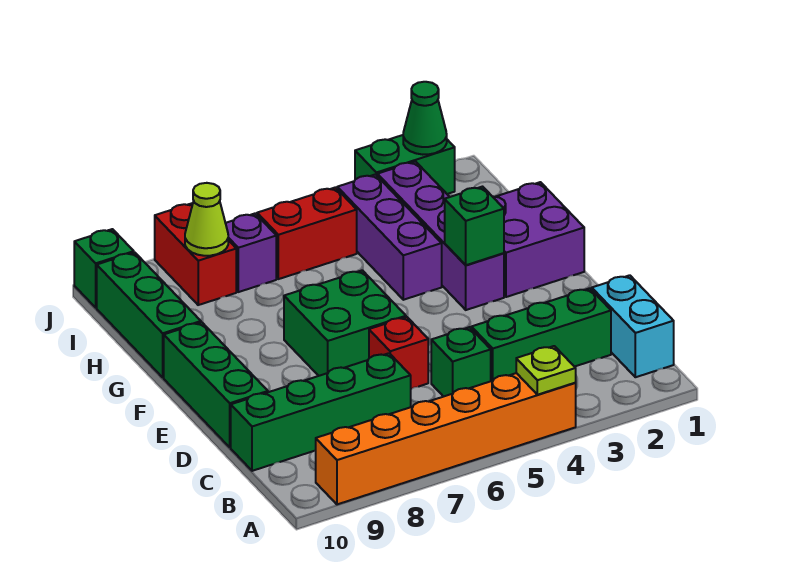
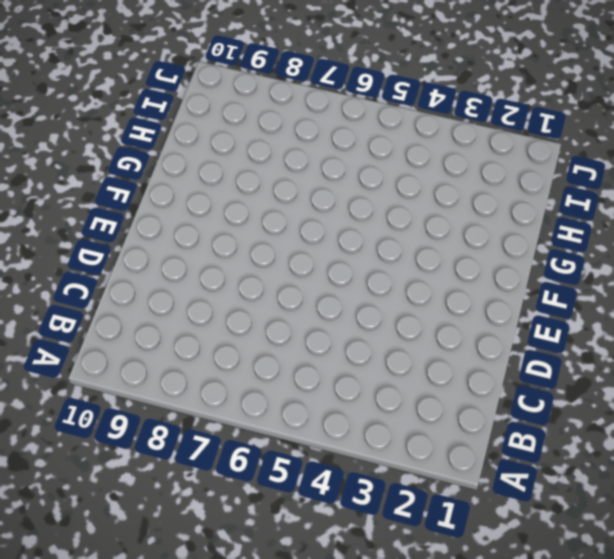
none -> orange brick A4:A9 level 1
none -> cyan brick B1:C1 level 1
none -> green brick C2:C4 level 1

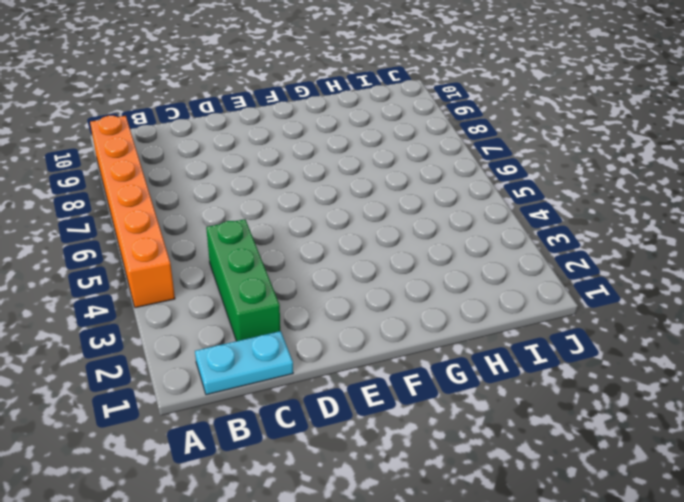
cyan plate B1:C1 level 1 -> cyan brick B1:C1 level 1
none -> green brick C5 level 1
none -> green brick C7:C10 level 1
none -> red brick D6 level 1

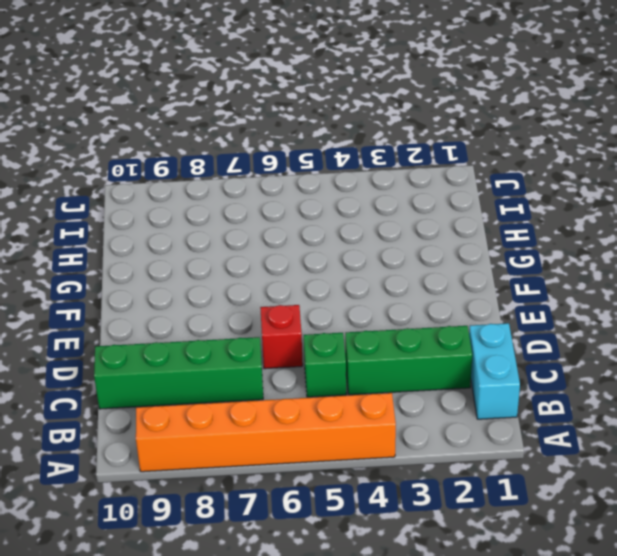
none -> green brick D10:F10 level 1
none -> green brick E6:F7 level 1
none -> purple brick F1:G2 level 1

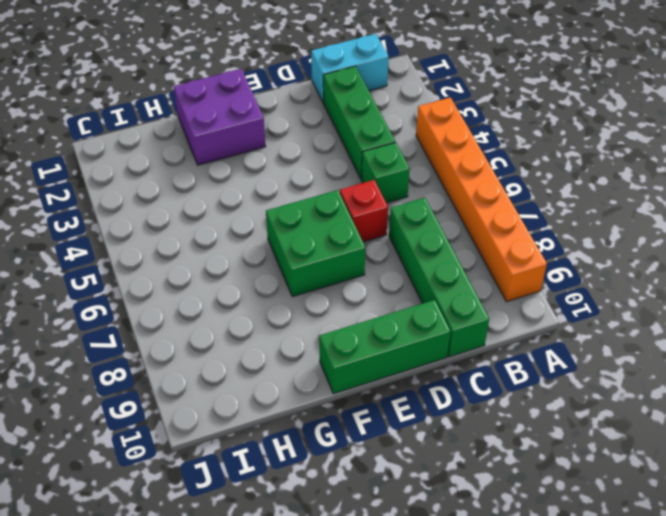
none -> purple brick F3:I3 level 1
none -> purple brick G4:I4 level 1
none -> green brick G10:I10 level 1

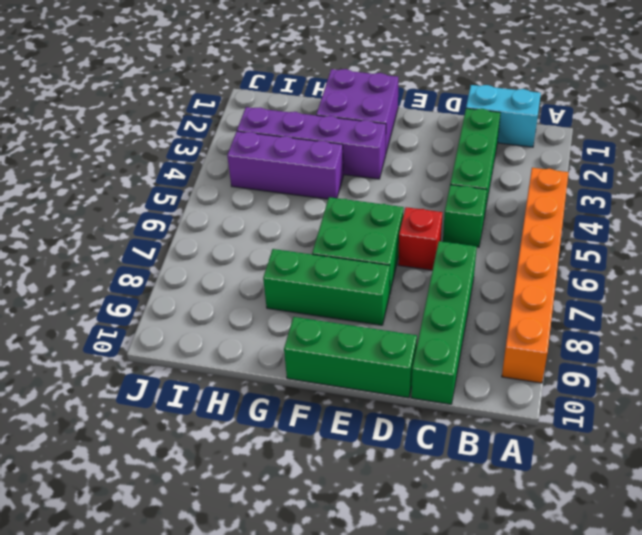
green brick E8:G8 level 1 -> green brick G10:I10 level 1
none -> red brick I5:I6 level 1
none -> purple brick I7 level 1
none -> red brick I8:J8 level 1

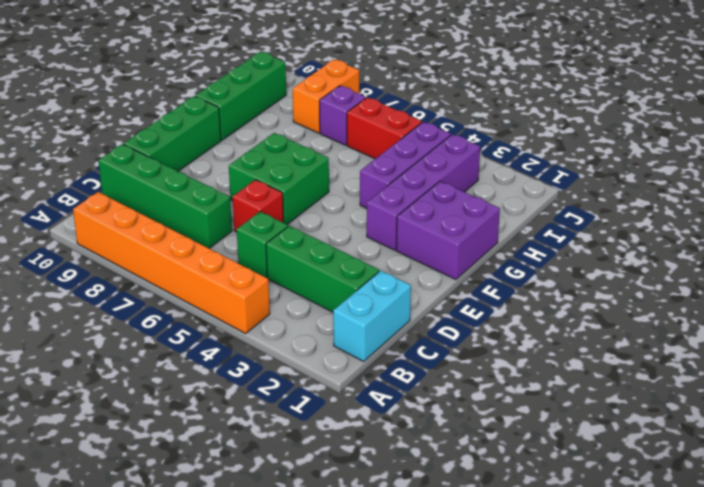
orange brick I8:J8 level 1 -> red brick I8:J8 level 1
none -> green brick J2:J3 level 1
none -> green brick J10 level 1
none -> lime plate A4 level 2

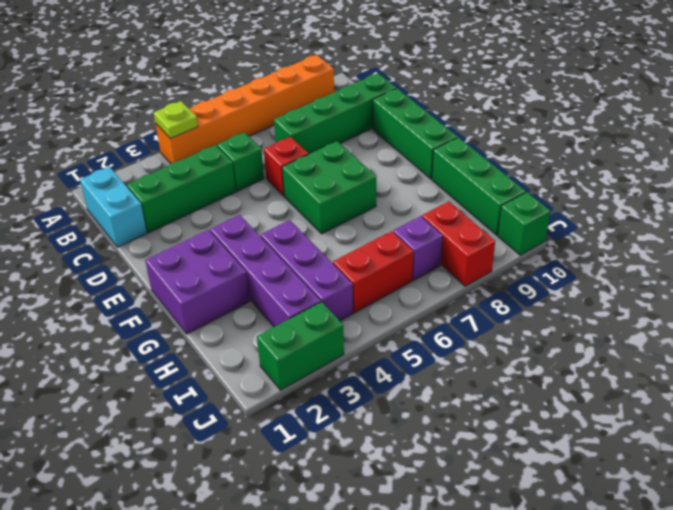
none -> green brick F3 level 2
none -> lime cone I8 level 2
none -> green cone J2 level 2

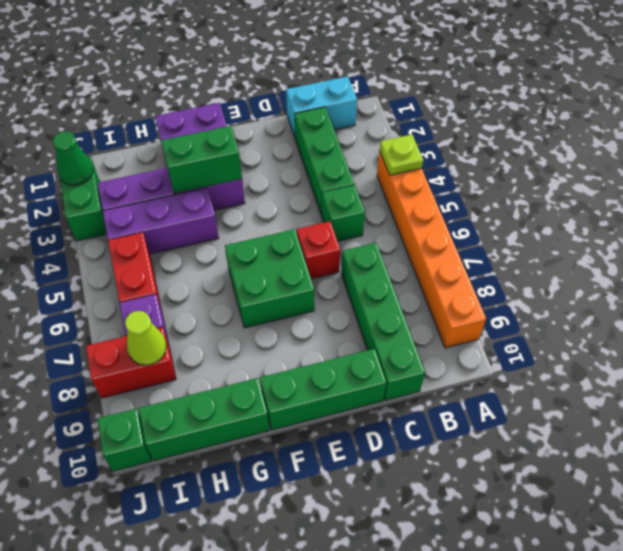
green brick F3:G3 level 2 -> green brick F3 level 2

